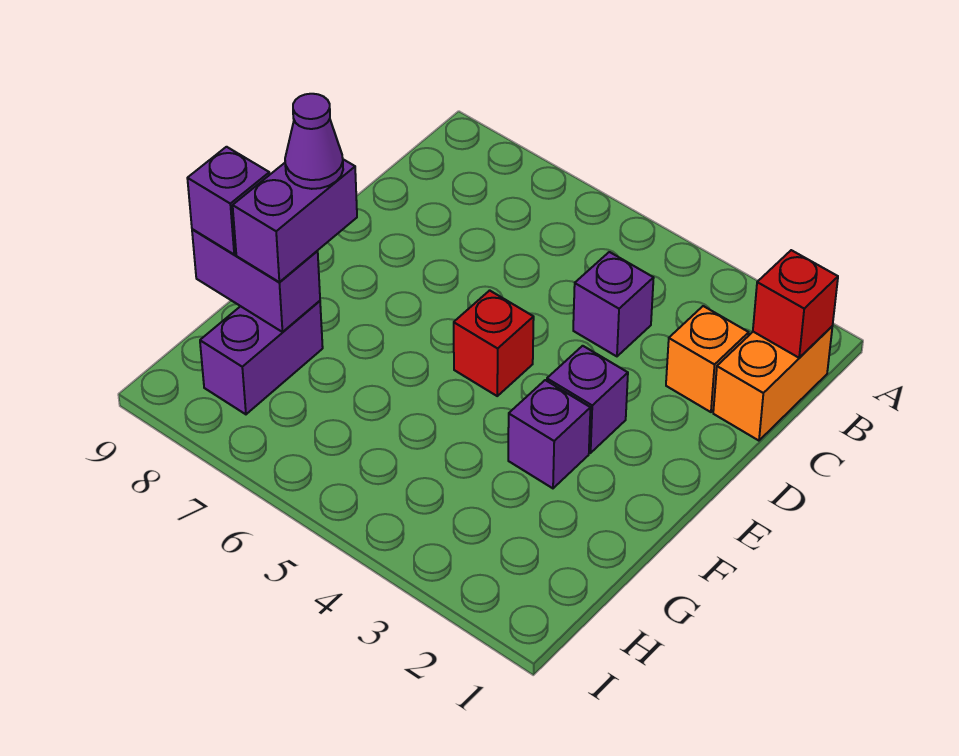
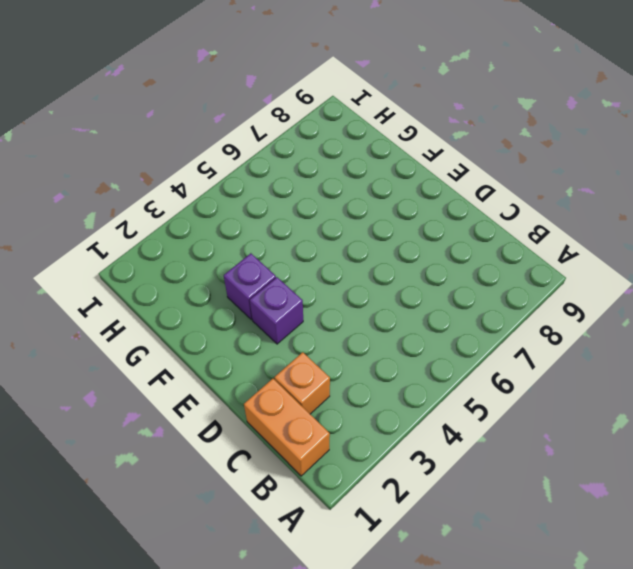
none -> purple brick C4 level 1
none -> red brick E5 level 1
none -> purple brick G8:H8 level 1

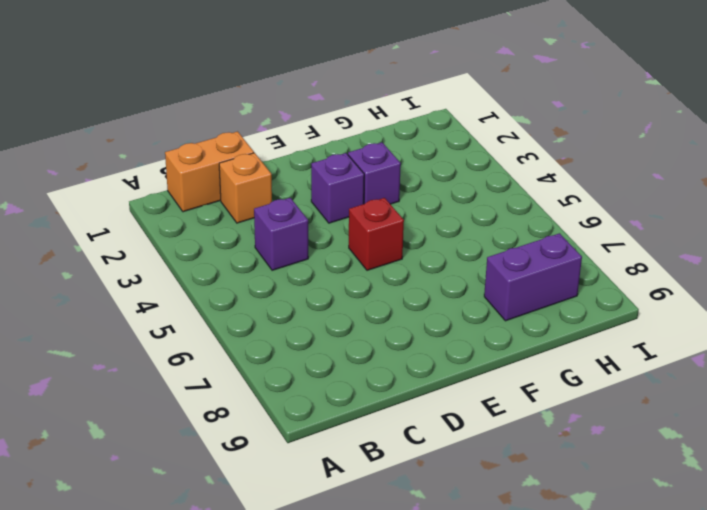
none -> red brick B1 level 2
none -> purple brick G8:G9 level 2
none -> purple brick F8:G8 level 3

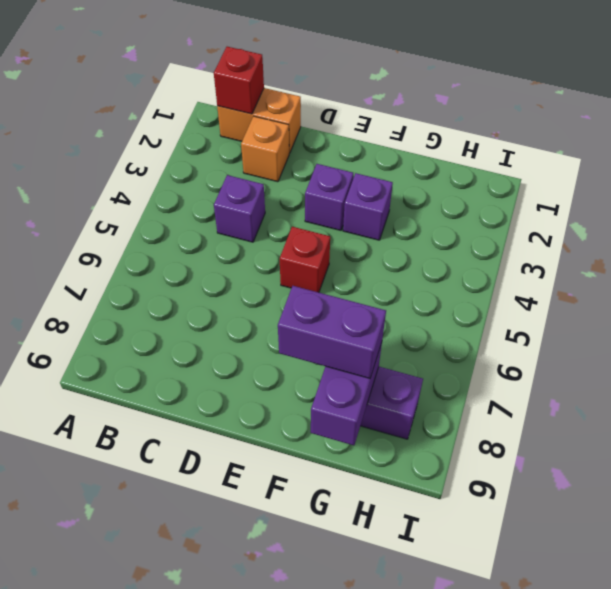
none -> purple brick G9 level 3
none -> purple cone F8 level 4

